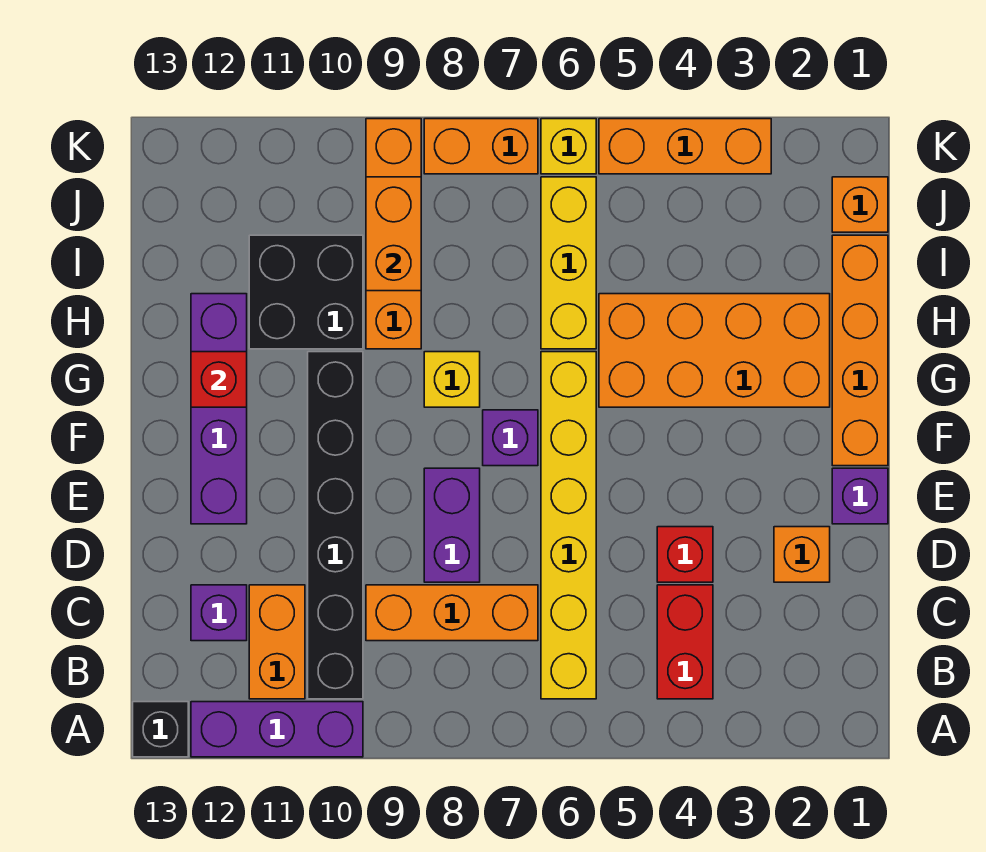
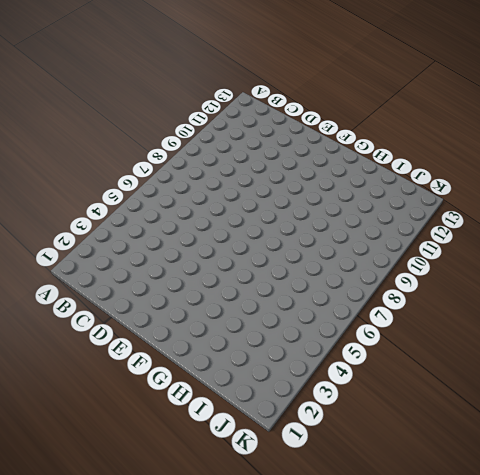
none -> purple brick A10:A12 level 1
none -> black brick A13 level 1
none -> red brick B4:C4 level 1

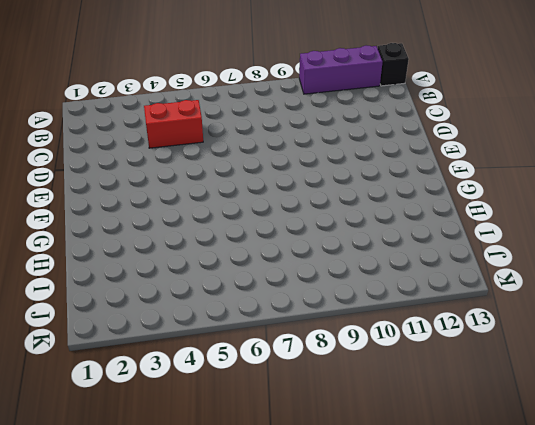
red brick C4:C5 level 1 -> red brick B4:C4 level 1
none -> yellow brick B6:G6 level 1
none -> black brick B10:G10 level 1
none -> orange brick B11:C11 level 1

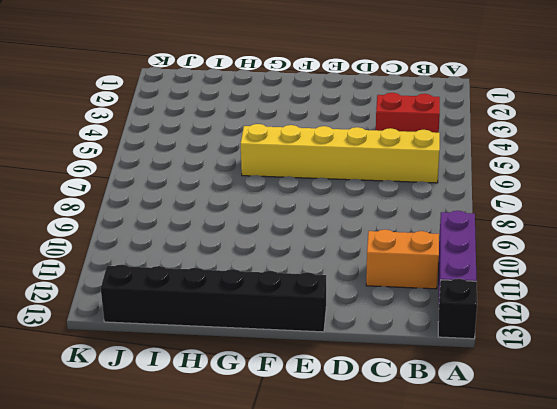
black brick E13:J13 level 1 -> black brick B10:G10 level 1
none -> orange brick C7:C9 level 1
none -> purple brick C12 level 1
none -> orange brick D2 level 1

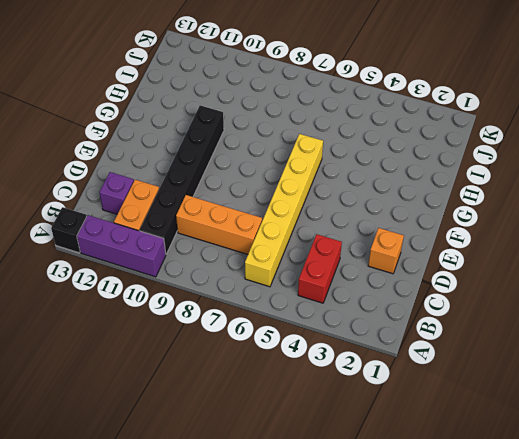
none -> red brick D4 level 1
none -> purple brick D8:E8 level 1
none -> purple brick E1 level 1

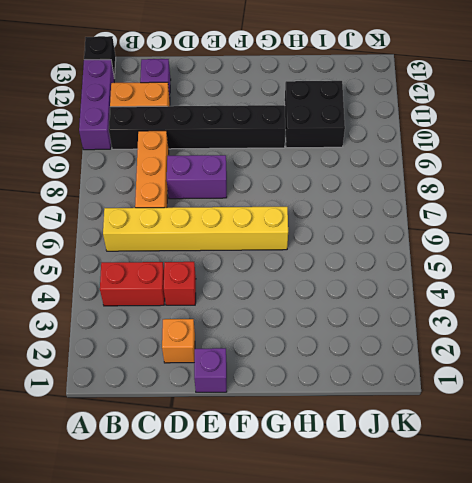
none -> purple brick E12:H12 level 1
none -> orange brick F1:I1 level 1
none -> purple brick F7 level 1

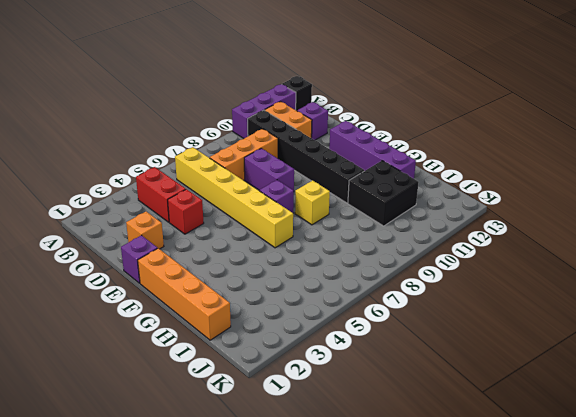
none -> orange brick G2:H5 level 1
none -> yellow brick H6:J6 level 1
none -> orange brick H9:K9 level 1

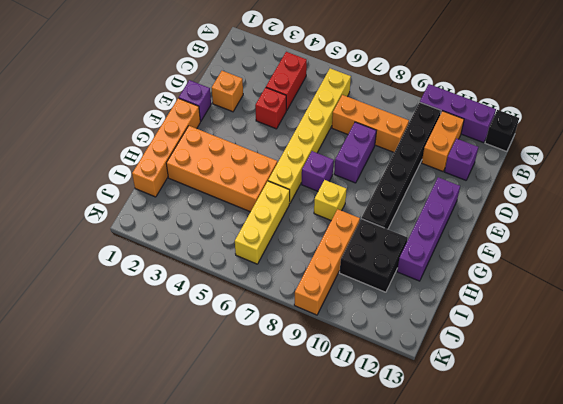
none -> orange brick J1 level 1
none -> orange brick K3:K5 level 1
none -> yellow brick K6 level 1

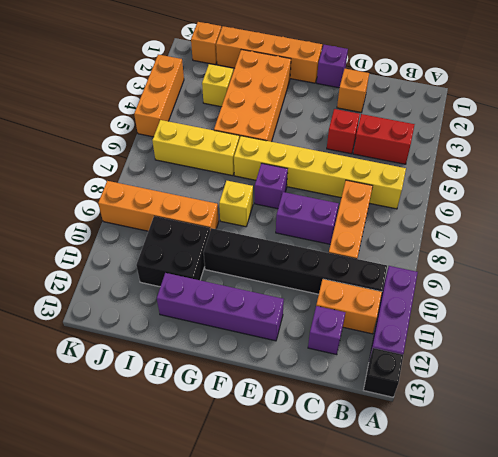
yellow brick I3 level 1 -> yellow brick K6 level 1
none -> orange brick K7:K8 level 1
none -> red brick G12 level 2
none -> orange brick I9:J9 level 2

